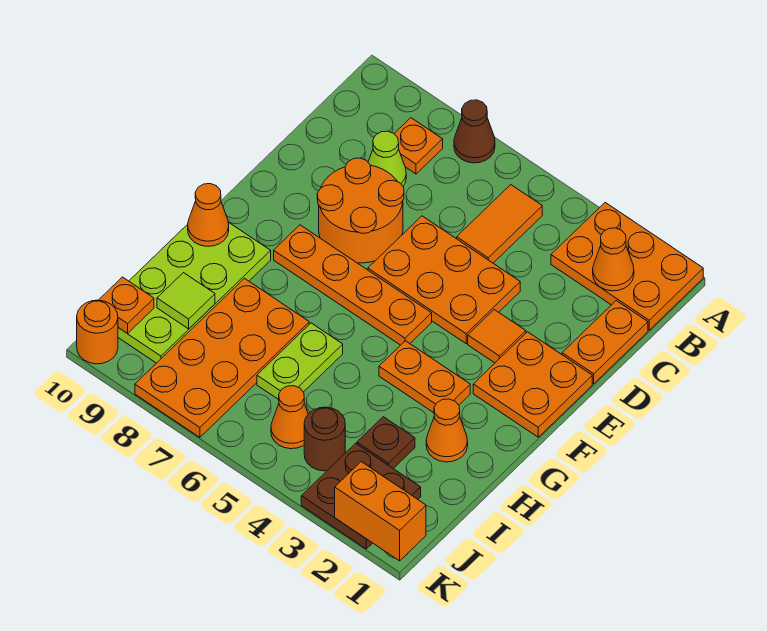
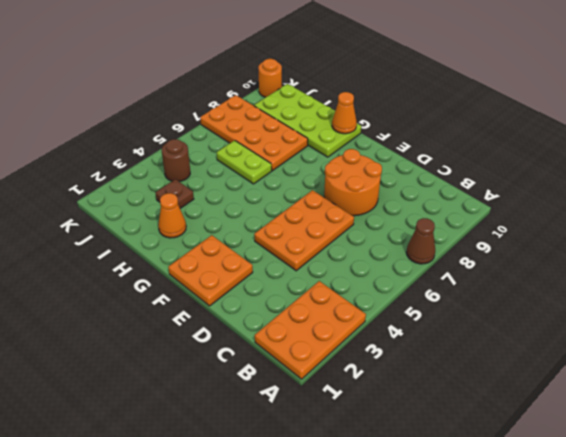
none -> orange tile B5:C5 level 1
none -> orange plate B8 level 1
none -> orange plate C1:D1 level 1

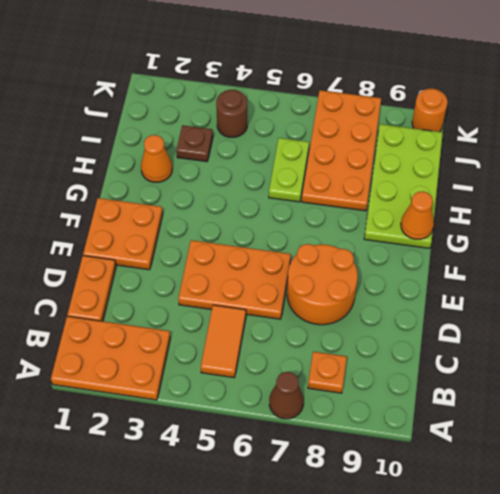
none -> lime cone C8 level 1
none -> orange tile E3 level 1
none -> orange plate F5:F8 level 1

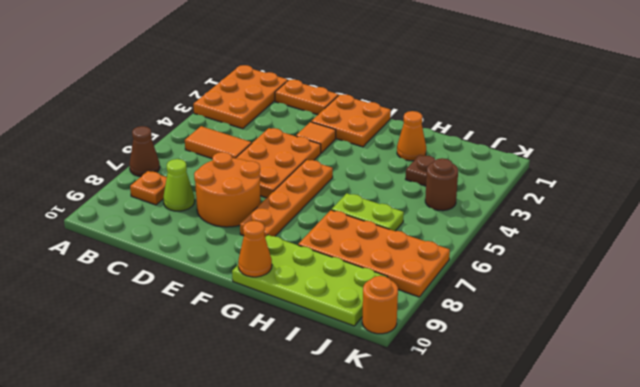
none -> orange plate G3:G4 level 1
none -> brown plate J2:K3 level 1
none -> orange cone J5 level 1

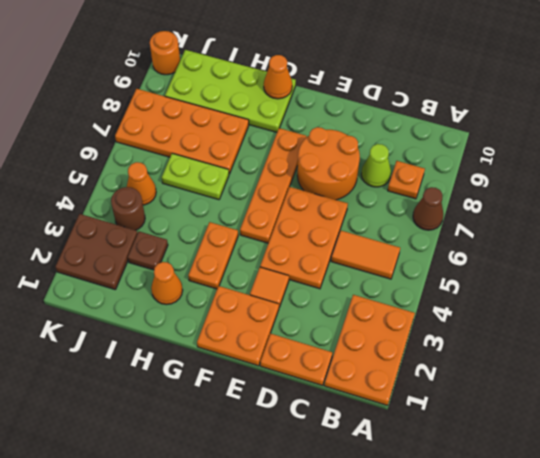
none -> orange cone B2 level 2
none -> lime tile I9 level 2
none -> orange plate J10 level 2

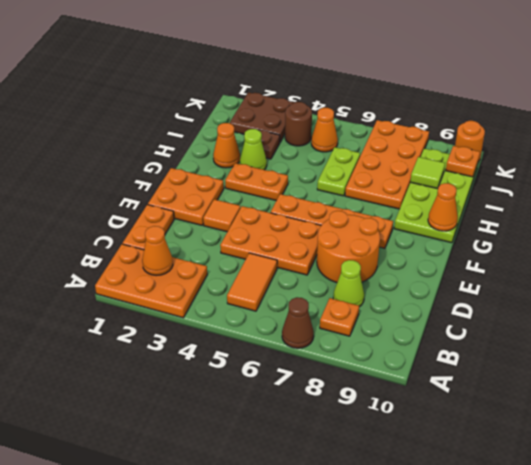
lime cone H3 level 1 -> none
none -> orange brick K1:K2 level 2

